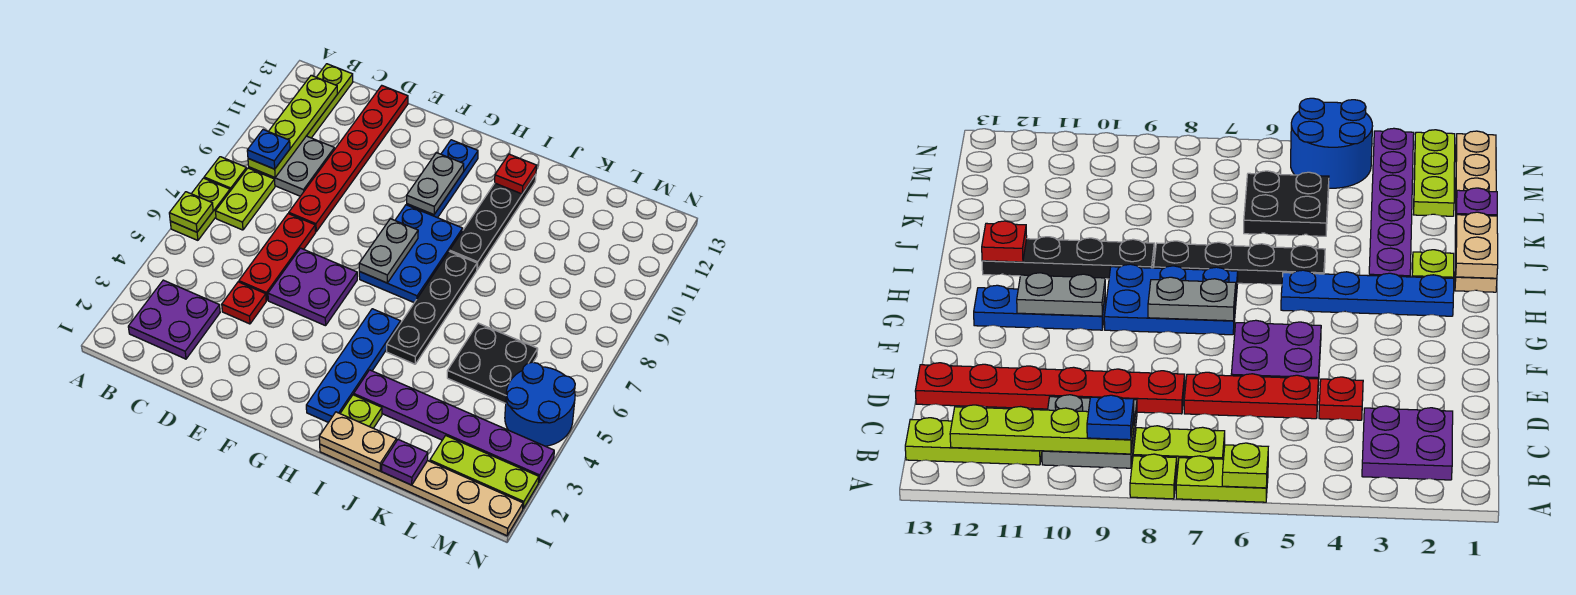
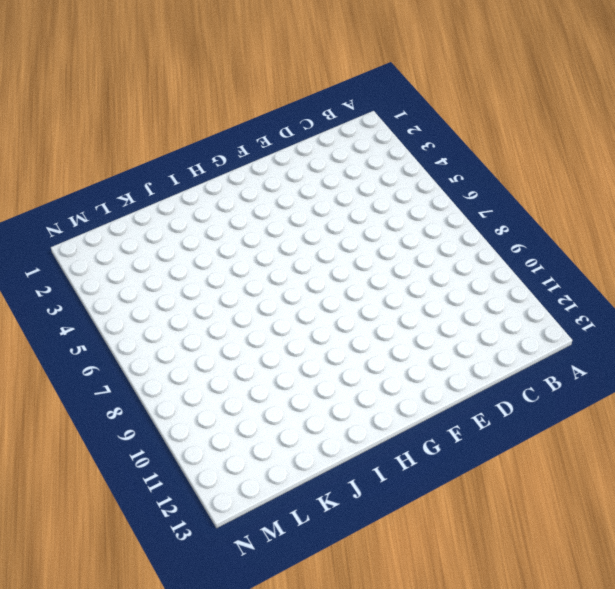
none -> lime plate A6:A7 level 1
none -> lime plate A8 level 1
none -> purple plate B2:C3 level 1

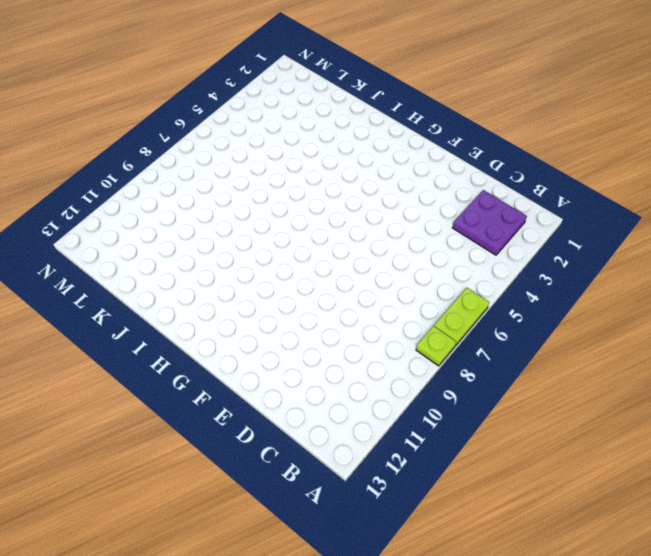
none -> lime plate B7:B8 level 1
none -> grey plate B9:C10 level 1
none -> lime plate B11:B13 level 1

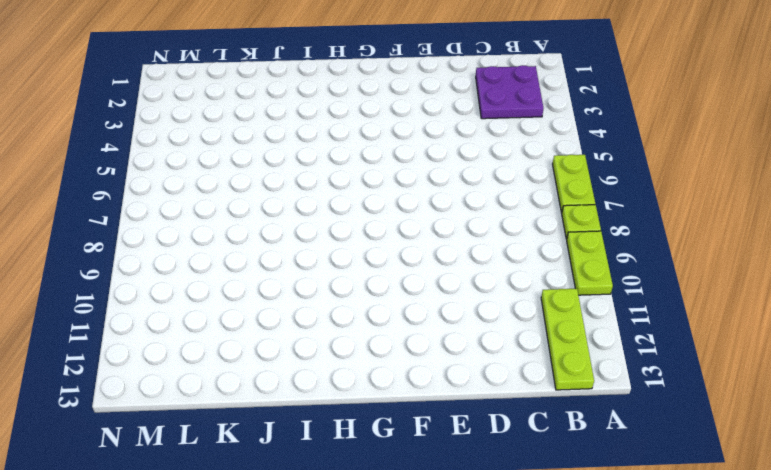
lime plate A9:A10 level 1 -> lime plate B7:B8 level 1
none -> grey plate B9:C10 level 1
none -> red plate D4 level 1
none -> red plate D5:D7 level 1

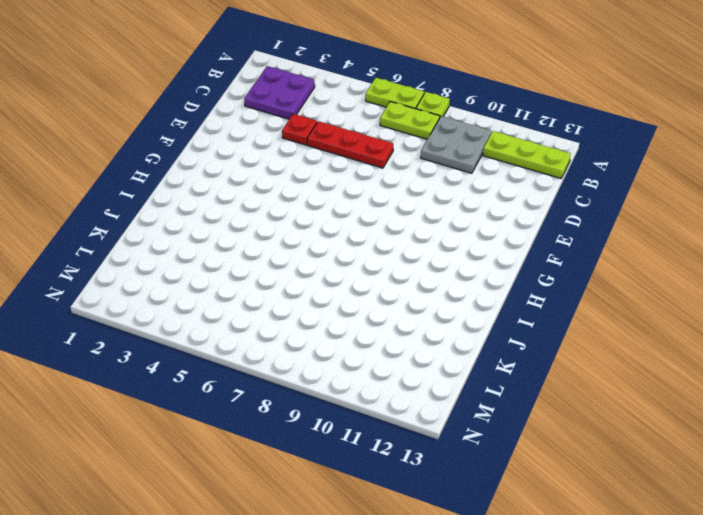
none -> red plate D8:D13 level 1
none -> purple plate E5:F6 level 1
none -> blue plate G7:H9 level 1

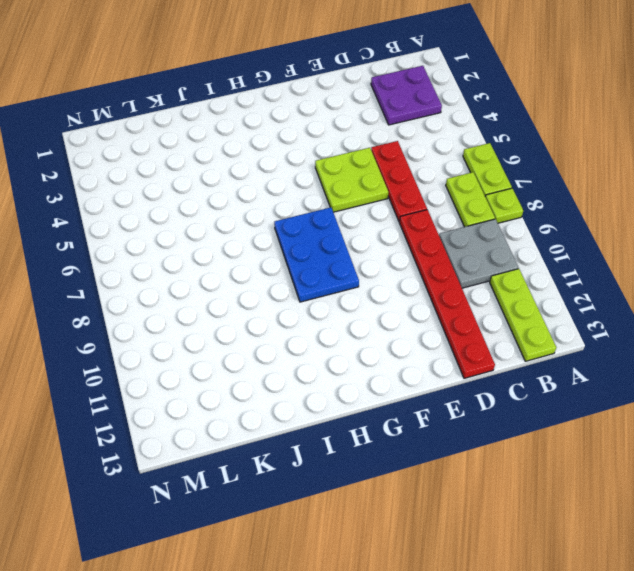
lime plate E5:F6 level 1 -> purple plate E5:F6 level 1
none -> red plate D4 level 1
none -> blue plate G10:G12 level 1
none -> blue plate H2:H5 level 1

